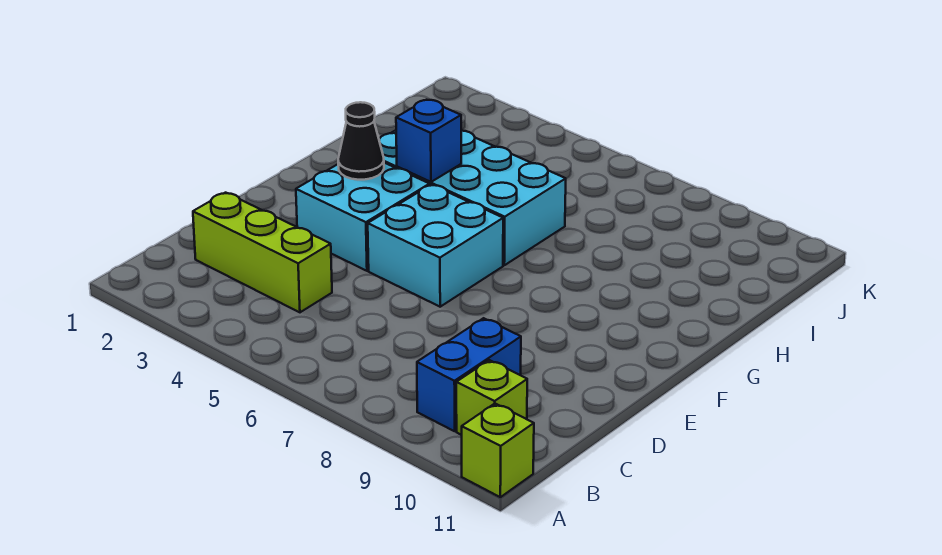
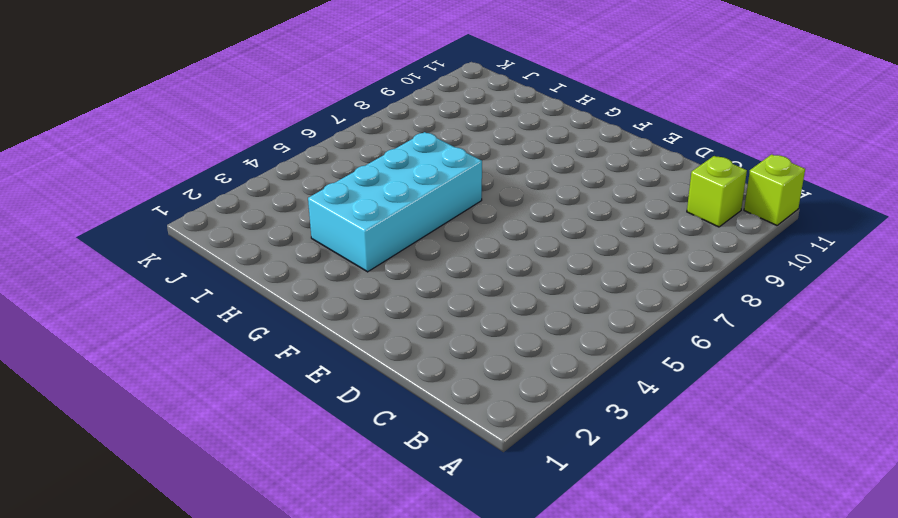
none -> blue brick B9:C9 level 1
none -> lime brick C2:C4 level 1

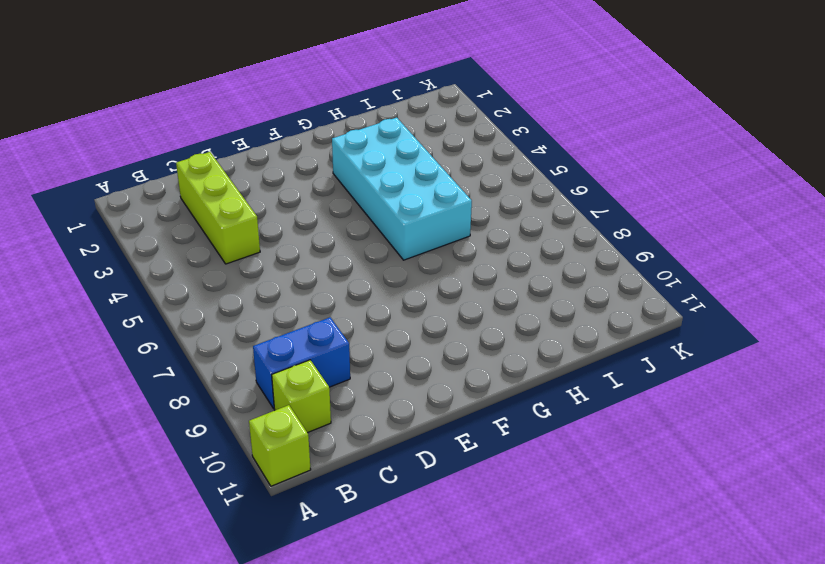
none -> cyan brick E3:F4 level 1
none -> cyan brick E5:F6 level 1

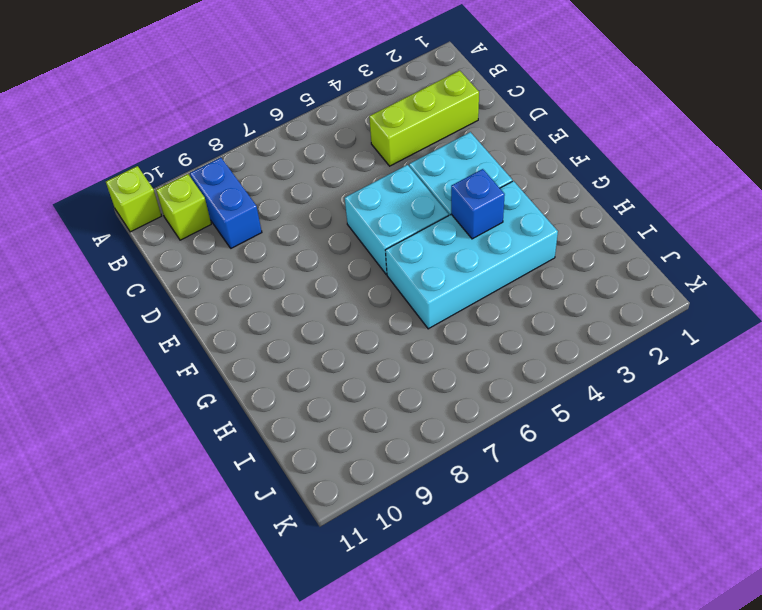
none -> black cone F3 level 2

